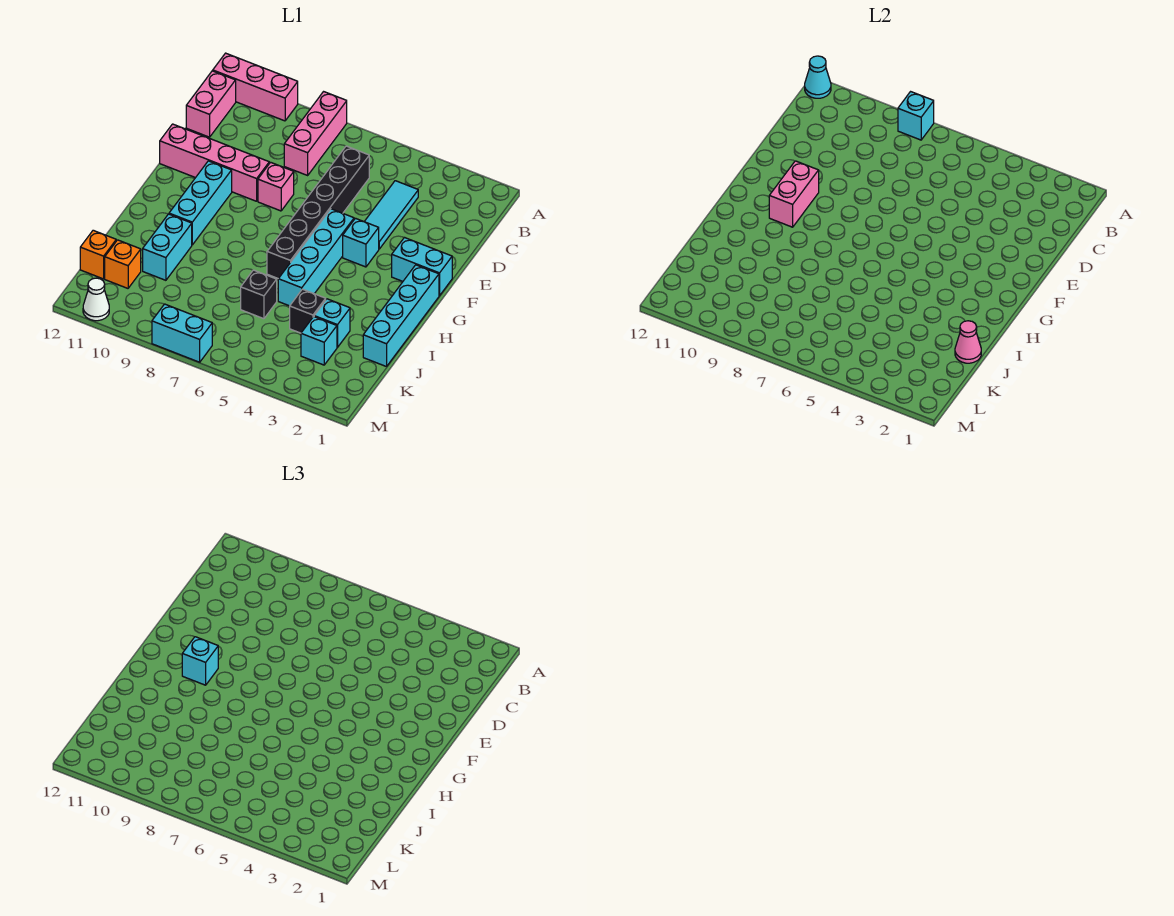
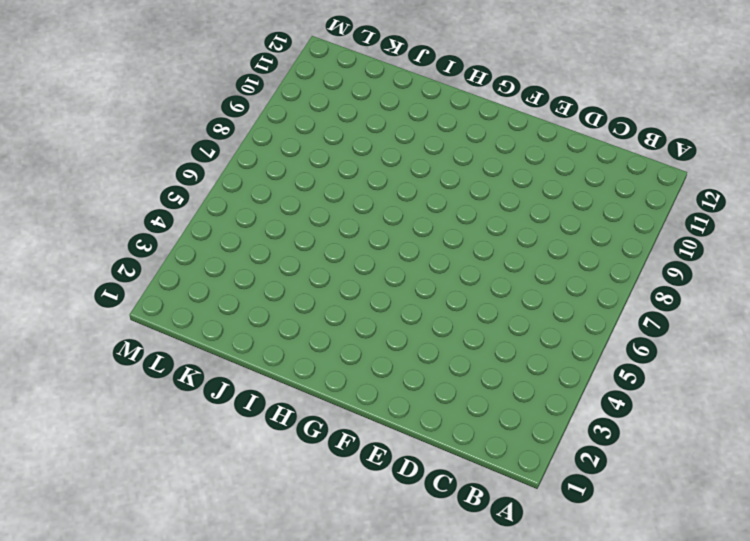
none -> pink brick A8:C8 level 1
none -> pink brick A10:A12 level 1
none -> pink brick B12:C12 level 1

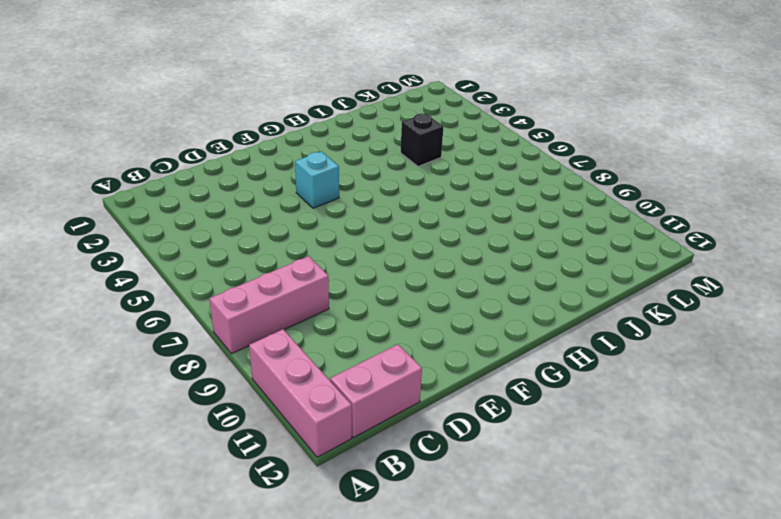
none -> cyan tile C4:E4 level 1
none -> black brick C6:H6 level 1
none -> pink brick E8 level 1

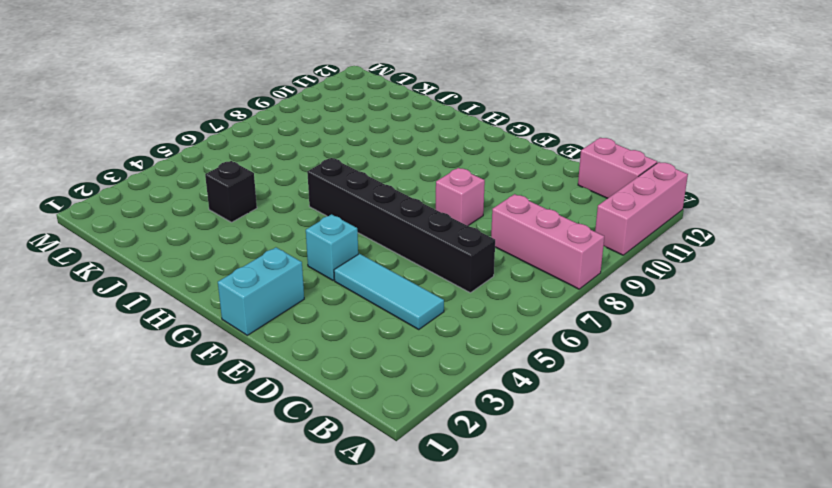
none -> pink brick E9:E12 level 1
none -> cyan brick F5:I5 level 1
none -> cyan brick F10:H10 level 1

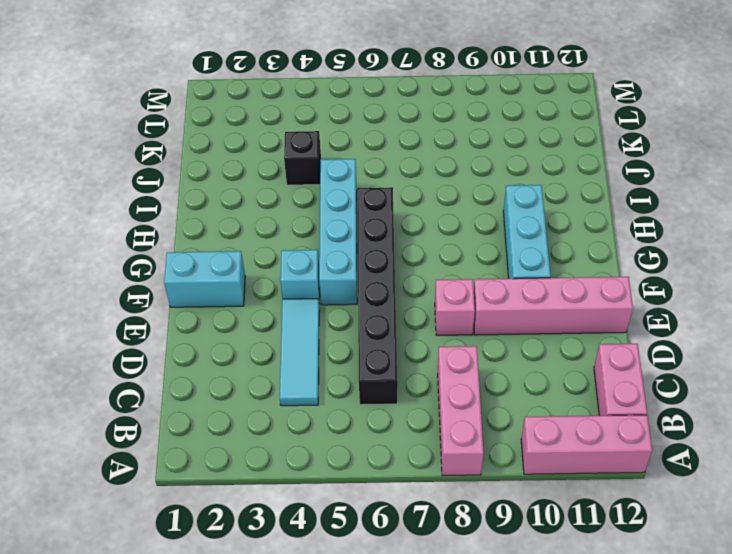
none -> cyan brick G1:J1 level 1
none -> cyan brick I10:J10 level 1
none -> cyan brick J3 level 1

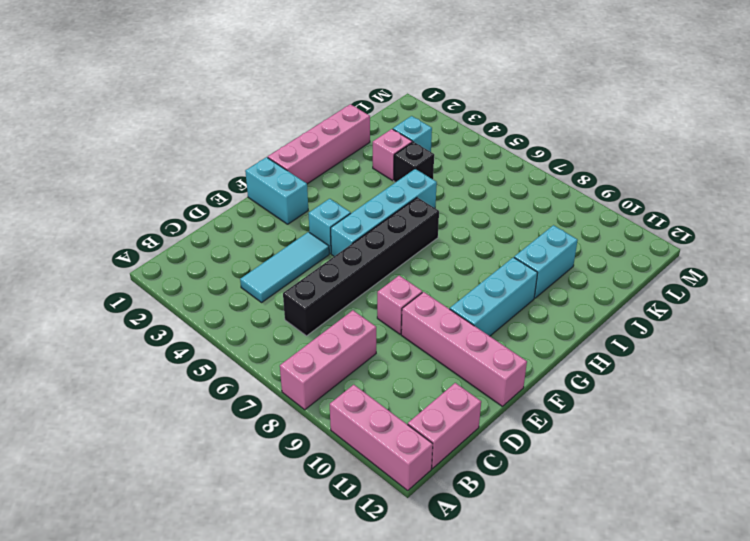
pink brick G1:J1 level 1 -> cyan brick G1:J1 level 1
pink brick J3 level 1 -> cyan brick J3 level 1
none -> black brick J6 level 1
none -> orange brick K11 level 1
none -> orange brick K12 level 1

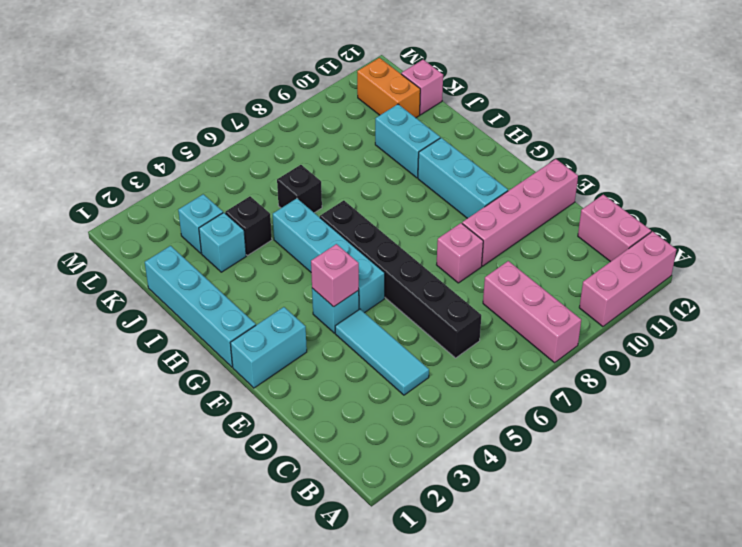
pink brick F4 level 2 -> none
orange brick K11:L11 level 1 -> orange brick K11 level 1
pink brick K12 level 1 -> orange brick K12 level 1
none -> cyan brick M7:M8 level 1
none -> white cone M11 level 1
none -> cyan brick A8 level 2

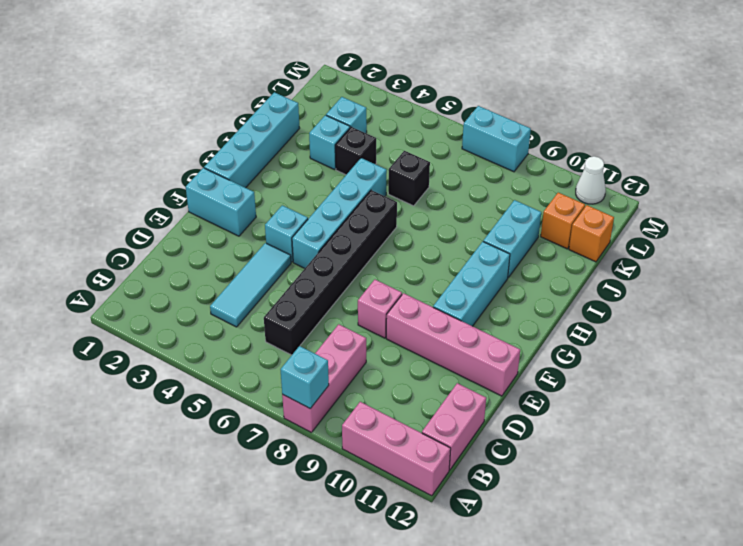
none -> cyan cone A12 level 2
none -> pink brick F10:G10 level 2
none -> pink cone J1 level 2

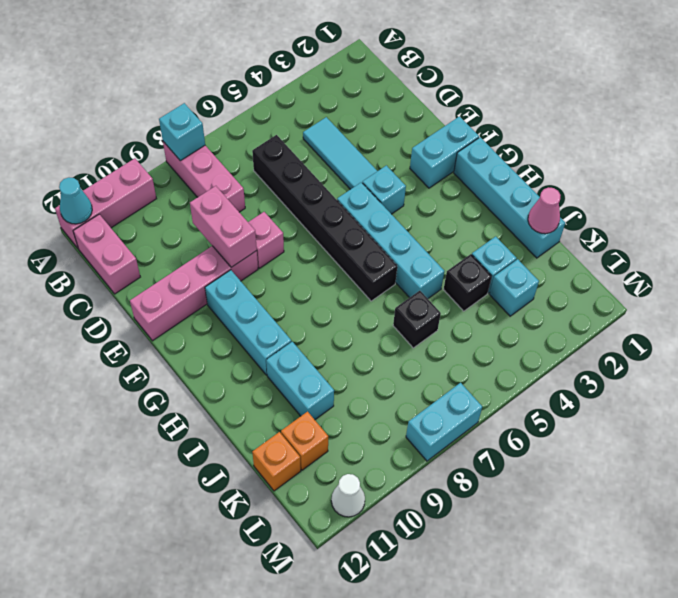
pink brick D9:E9 level 2 -> pink brick F10:G10 level 2
none -> cyan brick G10 level 3

